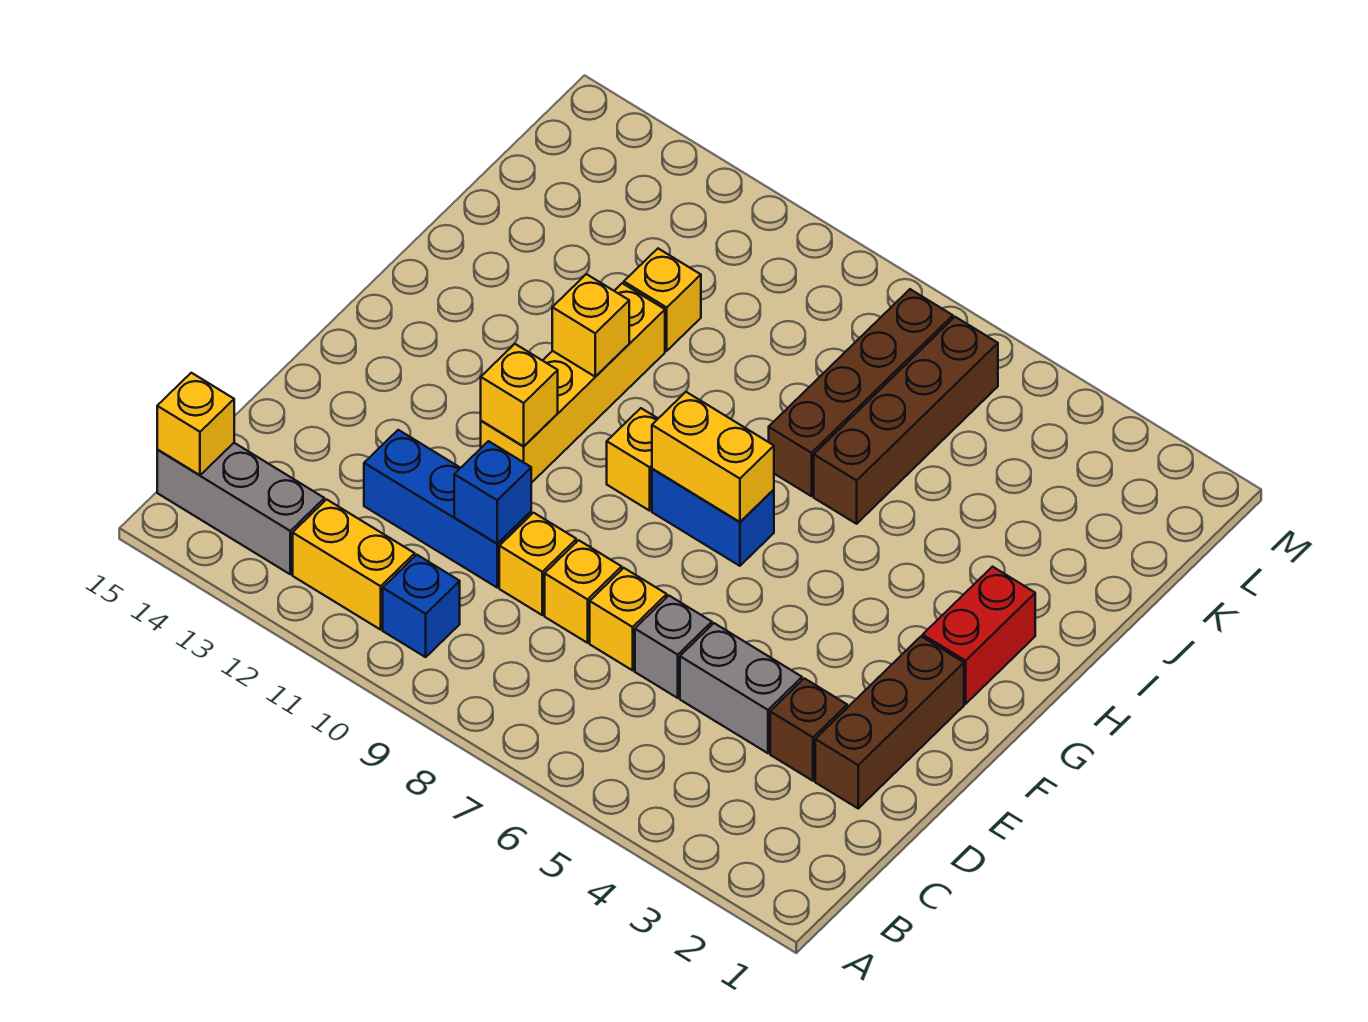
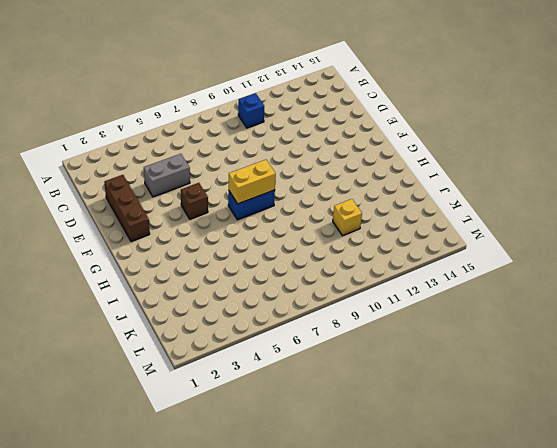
brown brick F5 level 1 -> brown brick D3 level 1
none -> yellow brick B11:B12 level 1
none -> grey brick B13:B15 level 1
none -> grey brick D6 level 1

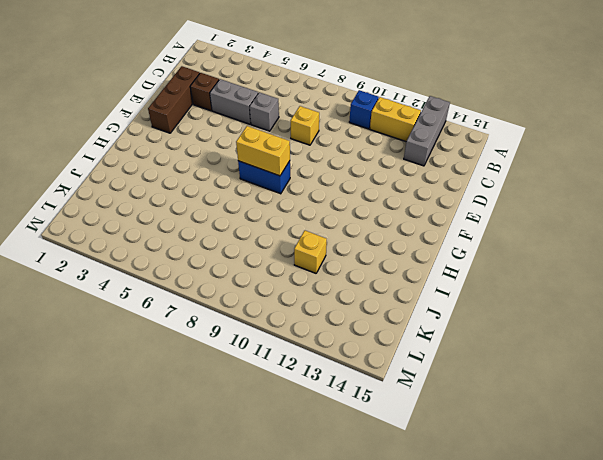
grey brick A13:C13 level 1 -> grey brick B13:B15 level 1
none -> yellow brick D7 level 1
none -> yellow brick D9 level 1
none -> blue brick D10:D12 level 1

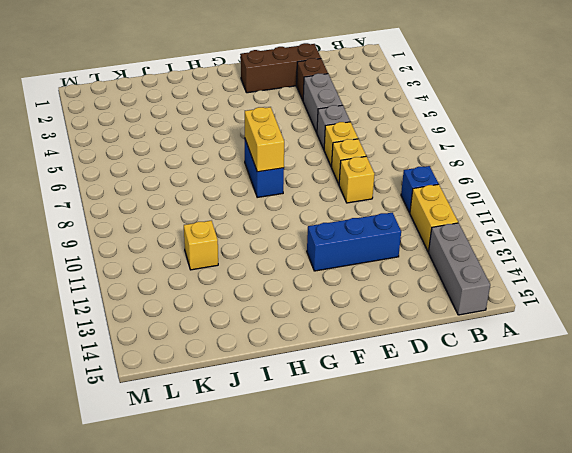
blue brick D12:F12 level 1 -> blue brick D10:D12 level 1
none -> yellow brick F11:I11 level 1
none -> red brick G2:H2 level 1
none -> yellow brick G9 level 1

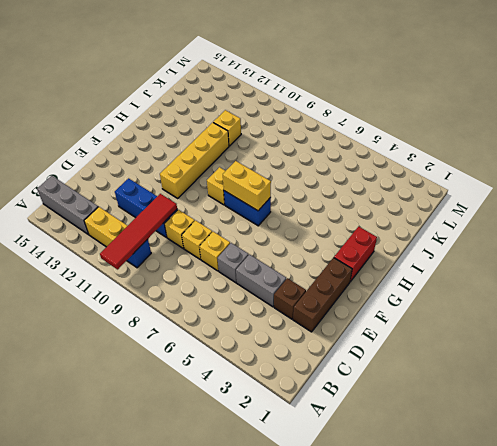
red tile A10:D10 level 2 -> blue brick D10 level 2
none -> brown brick I6:L6 level 1
none -> brown brick I7:L7 level 1
none -> yellow brick B15 level 2

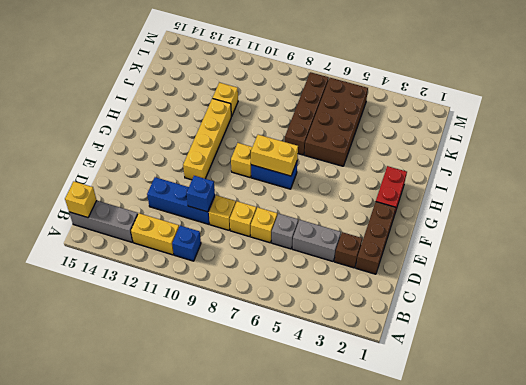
brown brick I5:L6 level 1 -> brown brick I6:L6 level 1
none -> yellow brick F11 level 2
none -> yellow brick H11 level 2

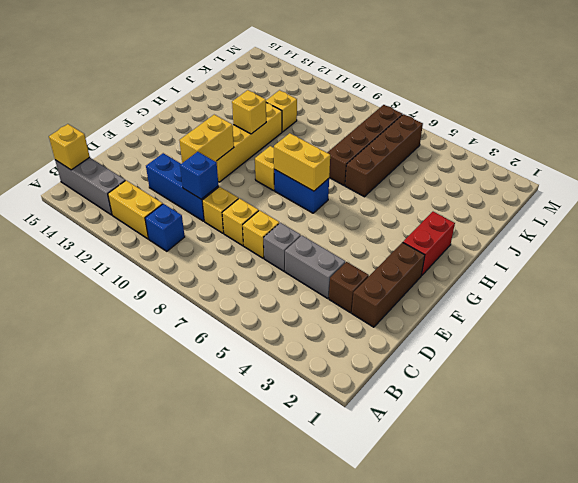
yellow brick E11:F11 level 2 -> yellow brick F11 level 2

